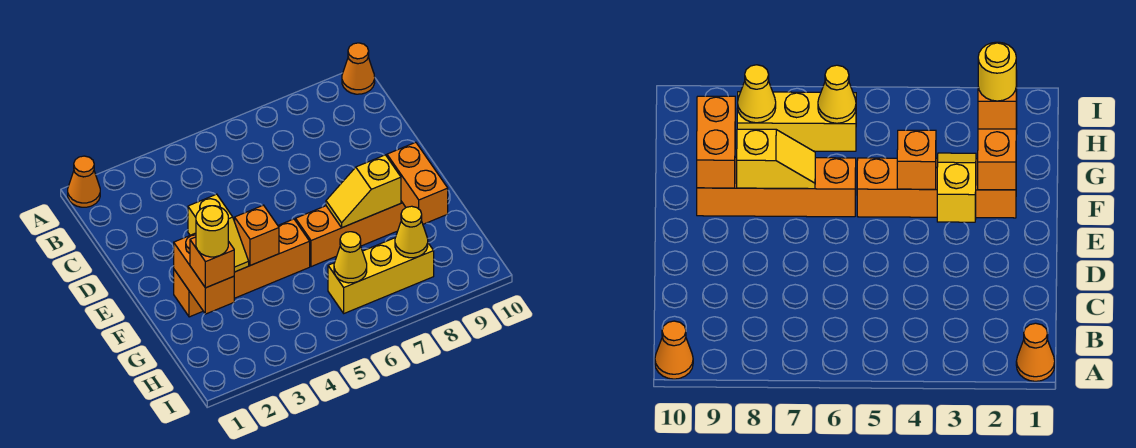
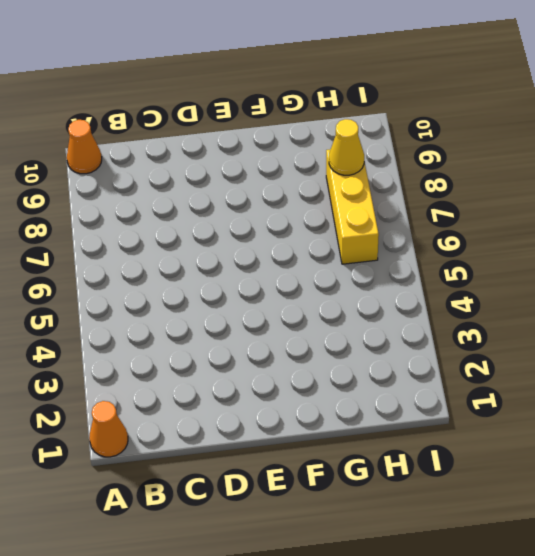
none -> orange brick F2:F5 level 1
none -> orange brick F6:F9 level 1
none -> yellow slope E3:F3 level 2 top E

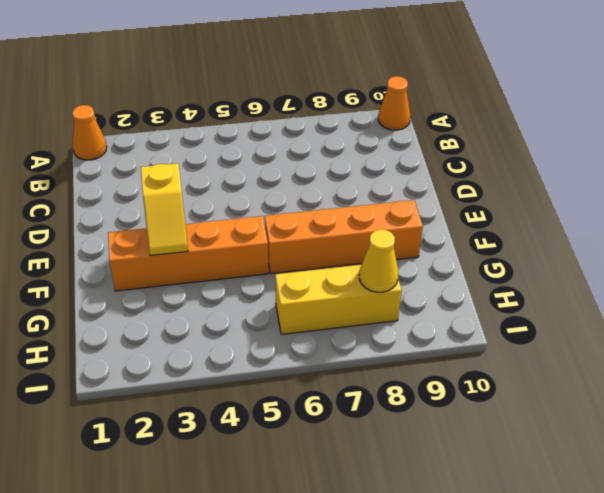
none -> orange brick F2:G2 level 2
none -> orange brick F4 level 2
none -> yellow slope F7:F8 level 2 top 8

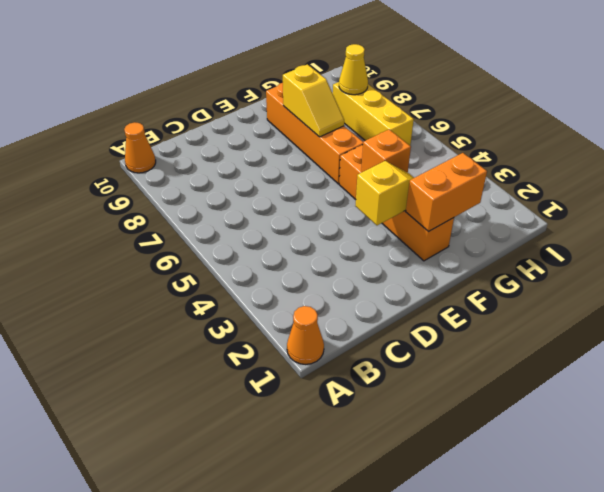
none -> orange brick F9:G9 level 2
none -> yellow cone H6 level 2
none -> orange brick G2 level 3

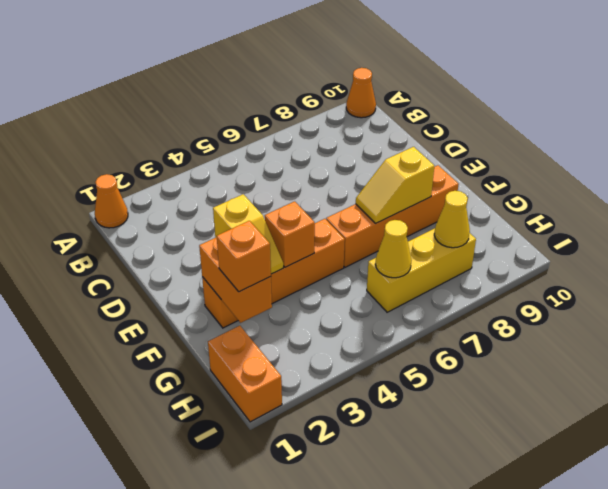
orange brick H1:I1 level 1 -> orange brick F9:G9 level 2
none -> yellow round brick G2 level 4

